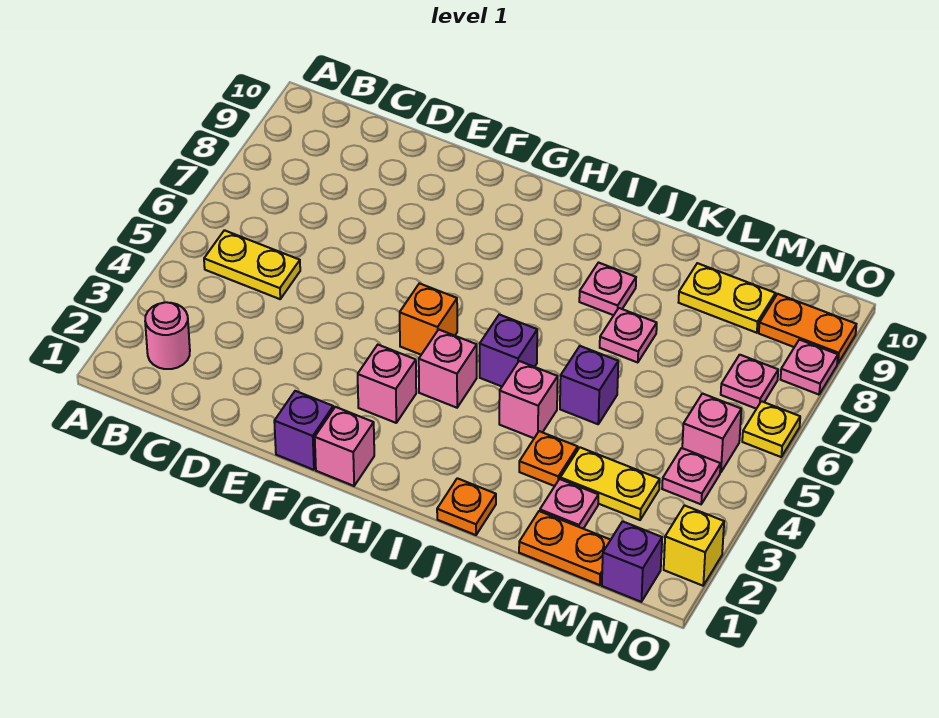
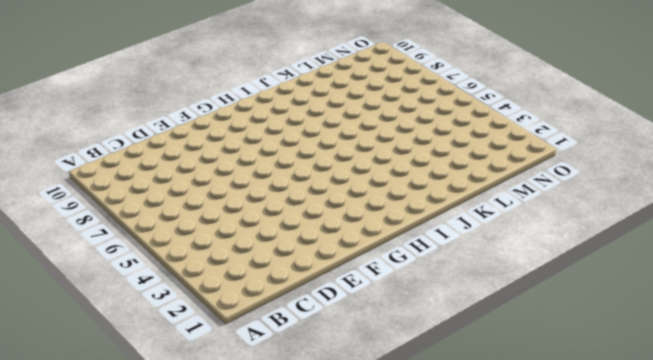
none -> pink round brick B2 level 1
none -> yellow plate B5:C5 level 1
none -> purple brick F1 level 1

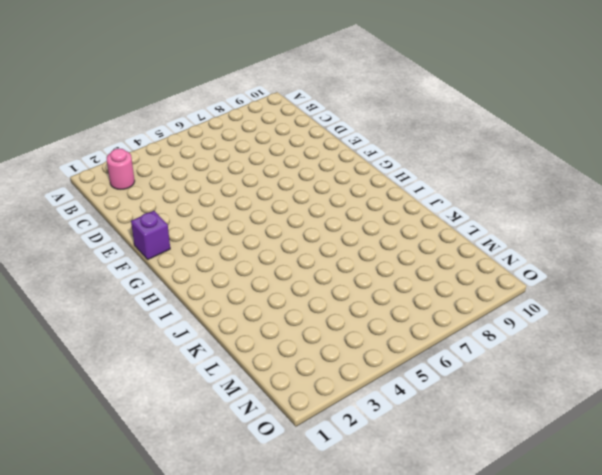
none -> yellow plate B5:C5 level 1
none -> pink brick G1 level 1
none -> pink brick G3 level 1

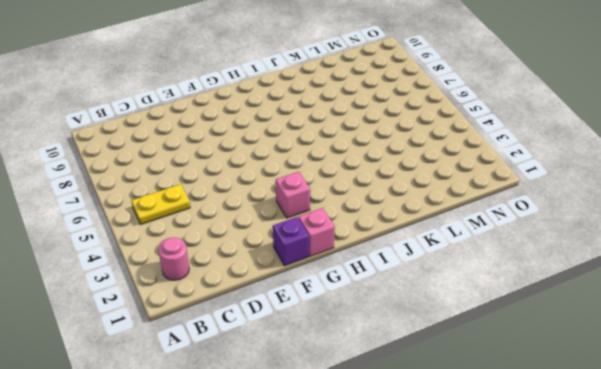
none -> orange brick G5 level 1
none -> pink brick H4 level 1
none -> purple brick I5 level 1

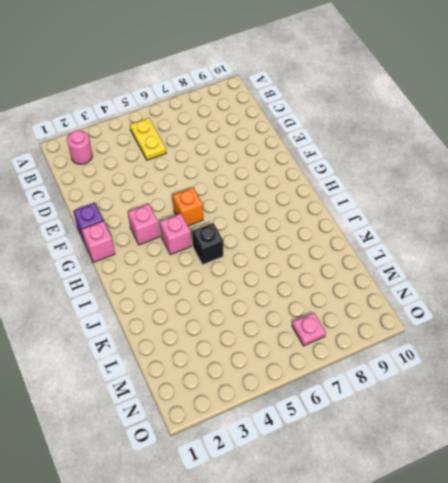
black brick I5 level 1 -> purple brick I5 level 1
none -> orange plate J1 level 1
none -> pink brick J4 level 1
none -> pink plate J8 level 1

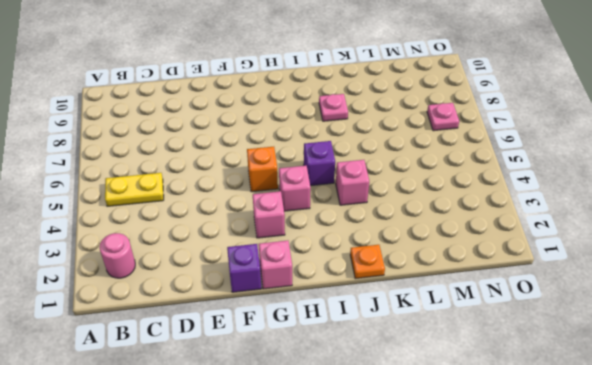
none -> orange plate K3 level 1
none -> purple brick K5 level 1
none -> pink plate K7 level 1

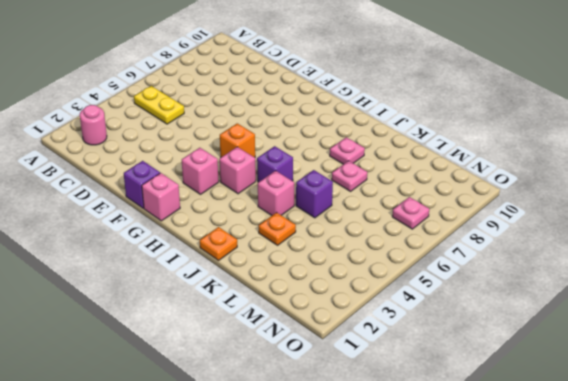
none -> orange plate L1:M1 level 1
none -> pink plate L2 level 1
none -> yellow plate L3:M3 level 1

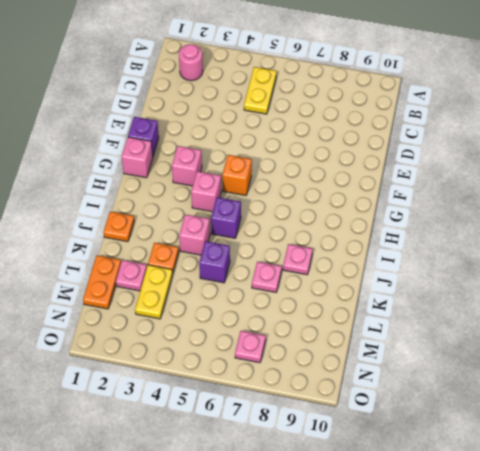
none -> yellow plate L9:M9 level 1
none -> purple brick N1 level 1
none -> pink plate N4 level 1

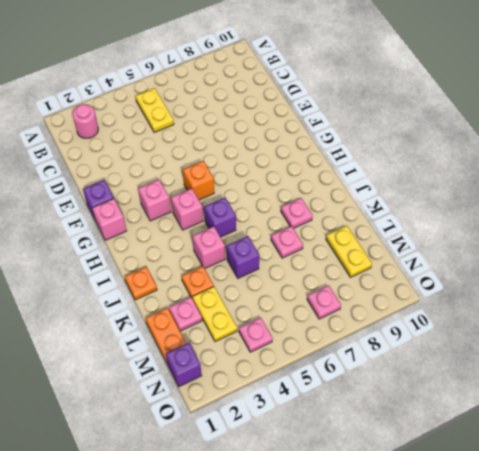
none -> pink brick N5 level 1
none -> orange plate N9:O9 level 1
none -> yellow brick O2 level 1

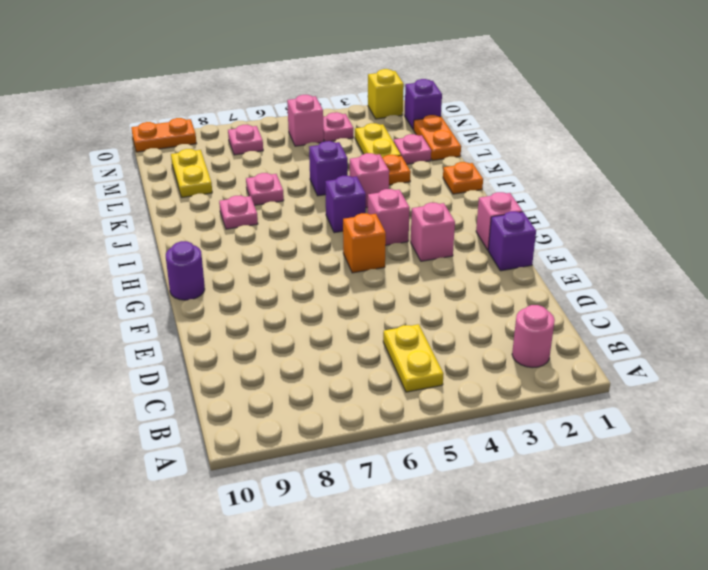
purple round brick G10 level 1 -> none
orange plate O9:O10 level 1 -> orange plate N9:O9 level 1
none -> yellow plate O6 level 1
none -> pink plate O8 level 1

